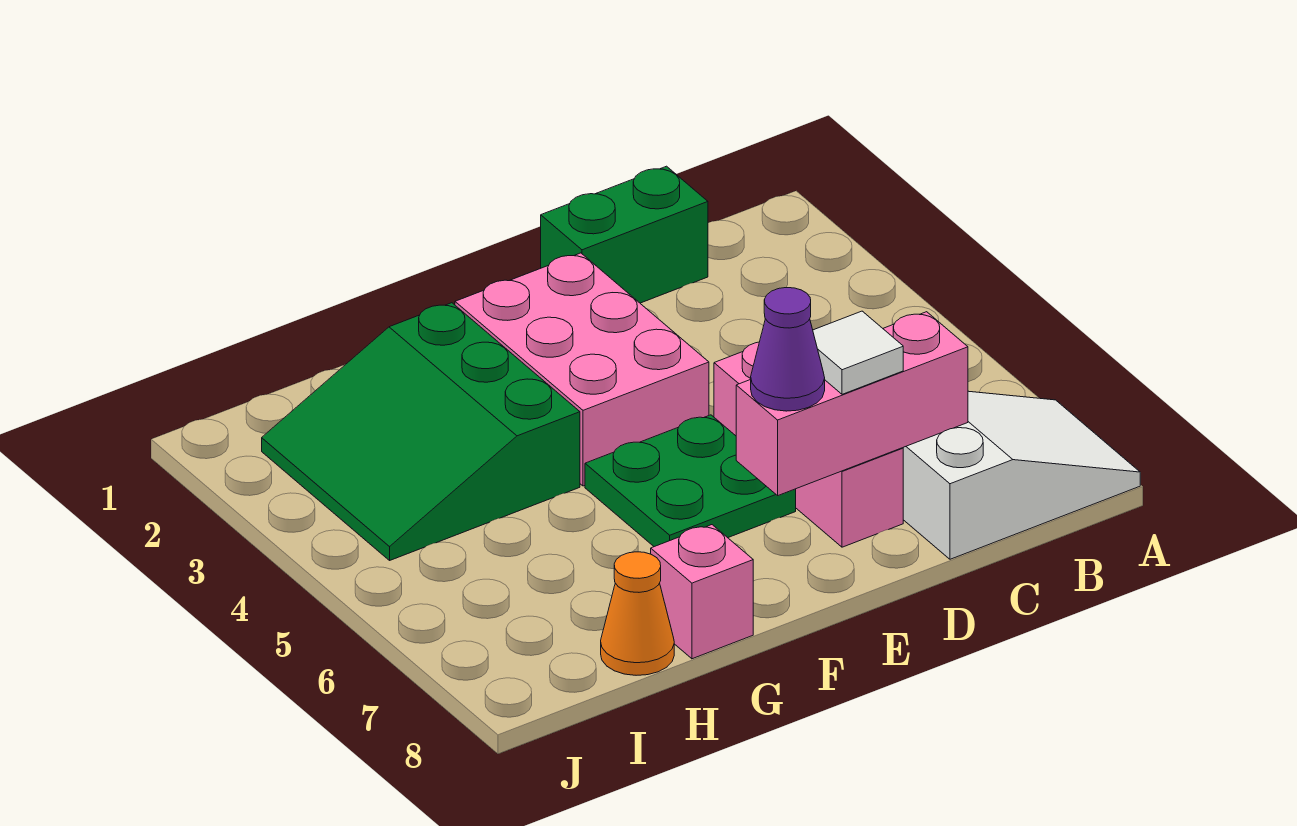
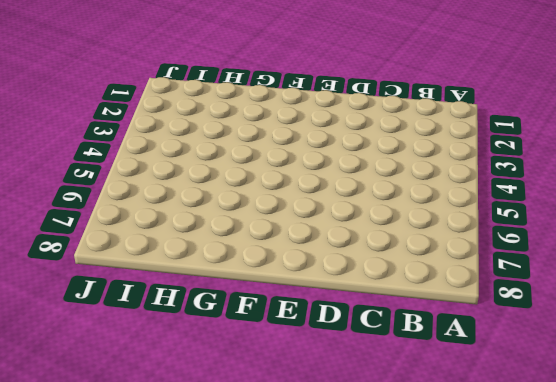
none -> white slope A7:C8 level 1 top C
none -> green brick C1:D1 level 1

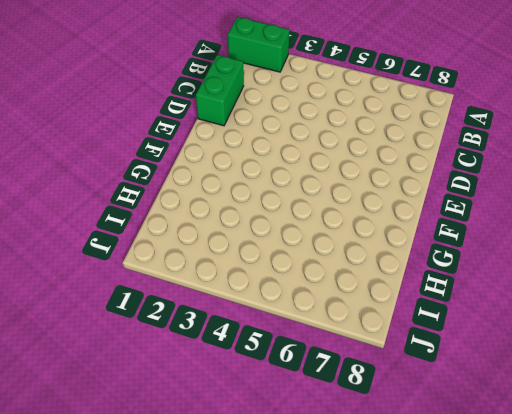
green brick A1:A2 level 1 -> none
none -> white slope A7:C8 level 1 top C
none -> pink brick D5:D7 level 1

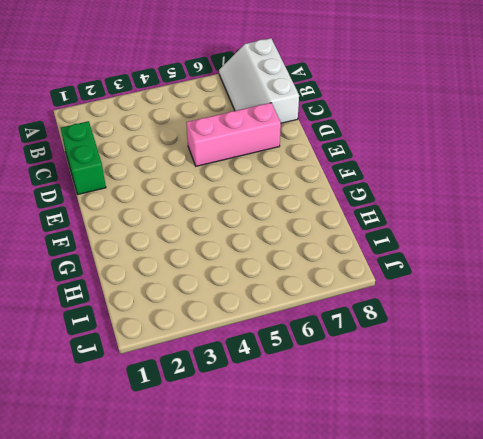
white slope A7:C8 level 1 top 8 -> white slope A7:C8 level 1 top C
none -> pink brick E2:F4 level 1
none -> green plate E5:F6 level 1

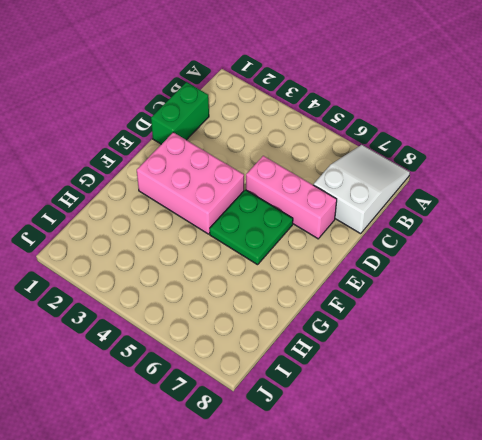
none -> green slope G2:I4 level 1 top G
none -> pink brick G8 level 1

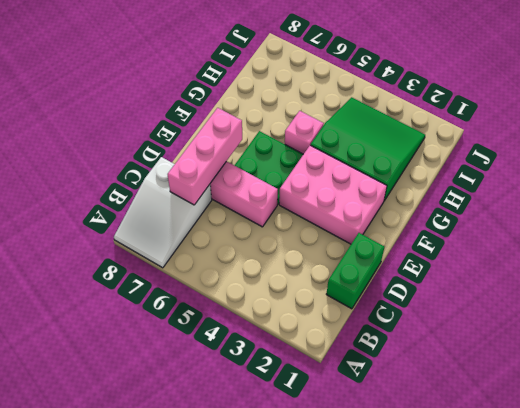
pink brick G5 level 1 -> pink brick G8 level 1
none -> orange cone H8 level 1
none -> white tile D7 level 3

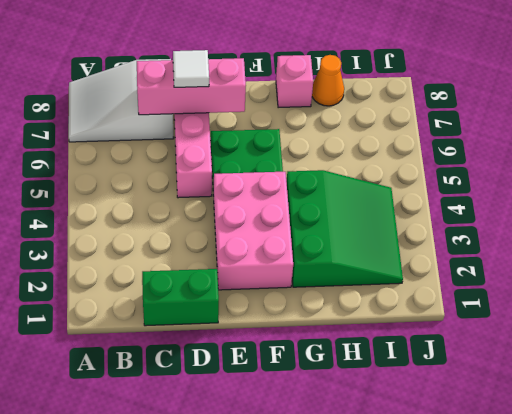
none -> purple cone E7 level 3

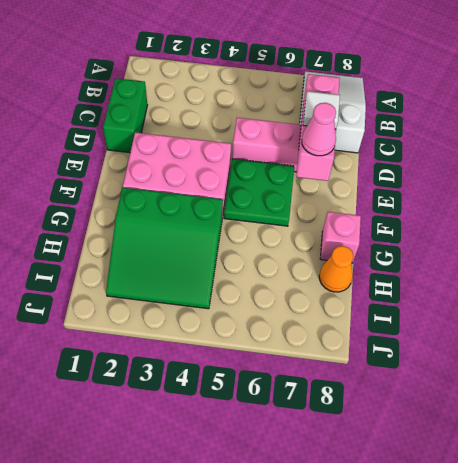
pink cone E7 level 3 -> purple cone E7 level 3

